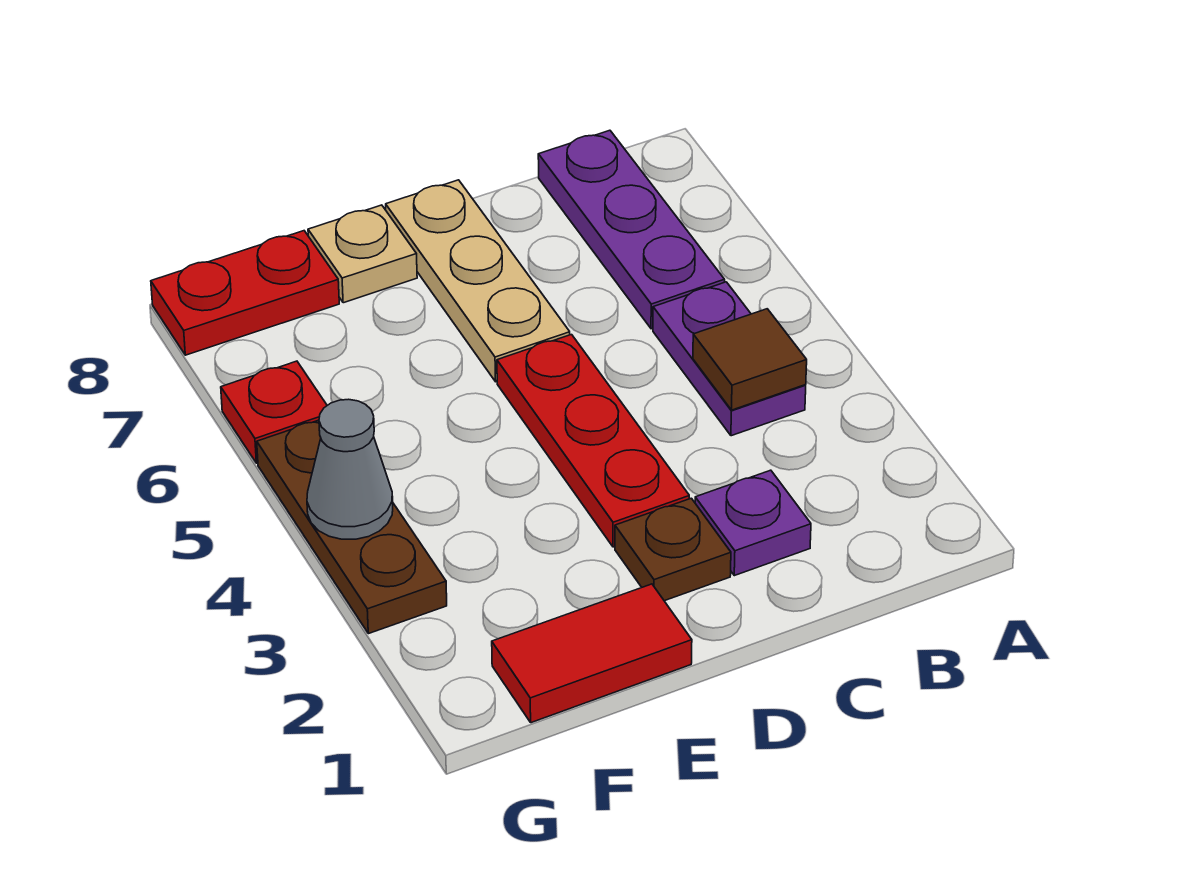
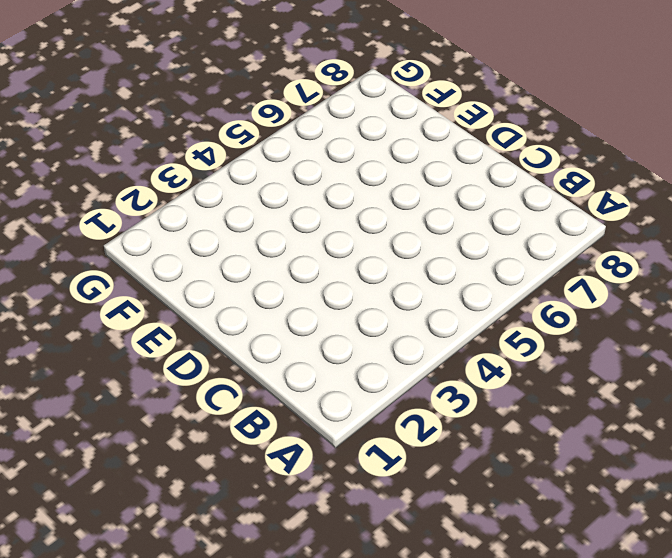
none -> purple plate B4:B5 level 1
none -> purple plate B6:B8 level 1
none -> purple plate C2 level 1

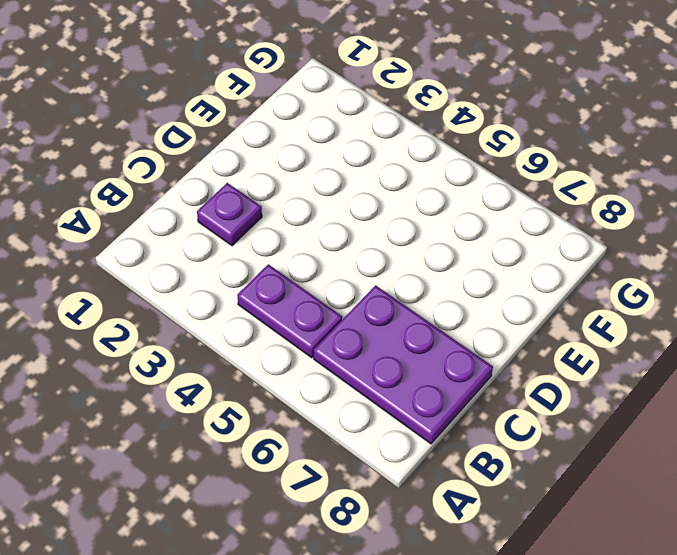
purple plate B6:C8 level 1 -> purple plate B6:B8 level 1
none -> brown plate D2 level 1
none -> red plate D3:D5 level 1
none -> tan plate D6:D8 level 1

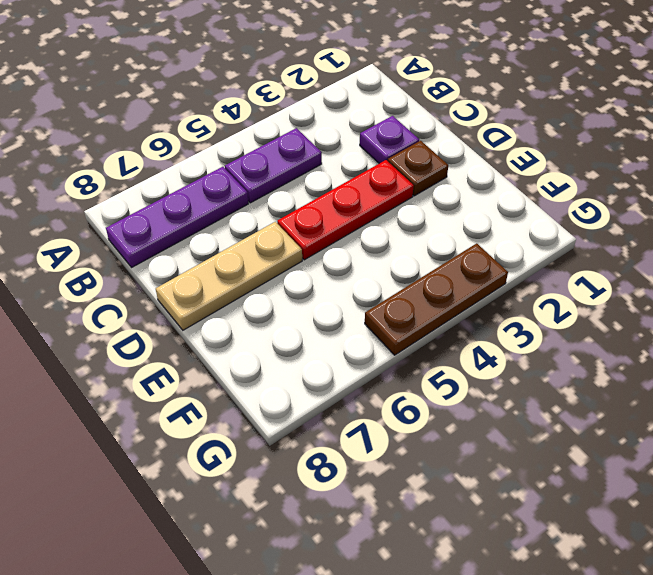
none -> red tile E1:F1 level 1
none -> tan plate E8 level 1
none -> red plate F8:G8 level 1

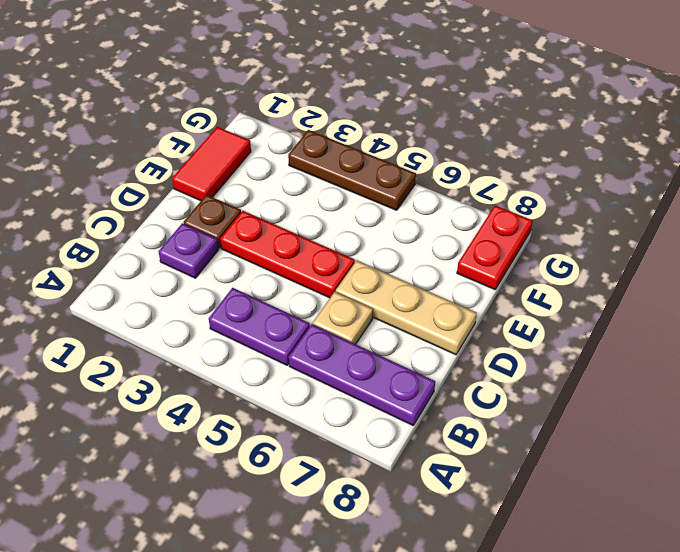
tan plate C6 level 1 -> tan plate E8 level 1
none -> red plate G6 level 1
none -> brown tile B4 level 2
none -> grey cone G4 level 2

